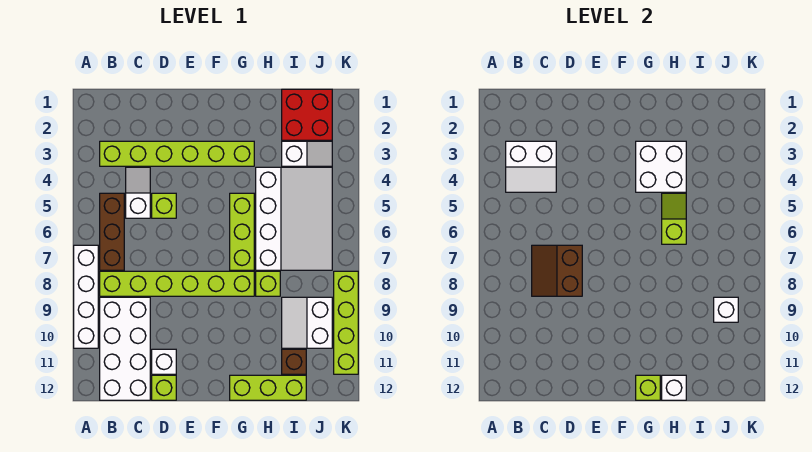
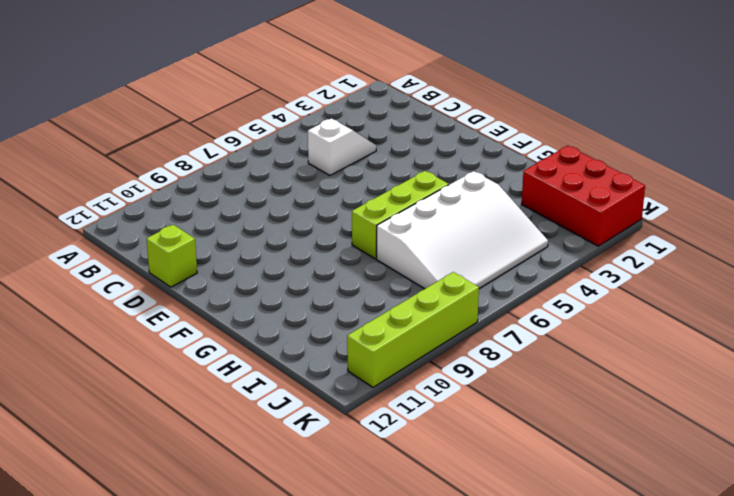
red brick I1:K2 level 1 -> red brick I1:J2 level 1
none -> white brick A7:A10 level 1
none -> lime brick B3:G3 level 1
none -> brown brick B5:B7 level 1

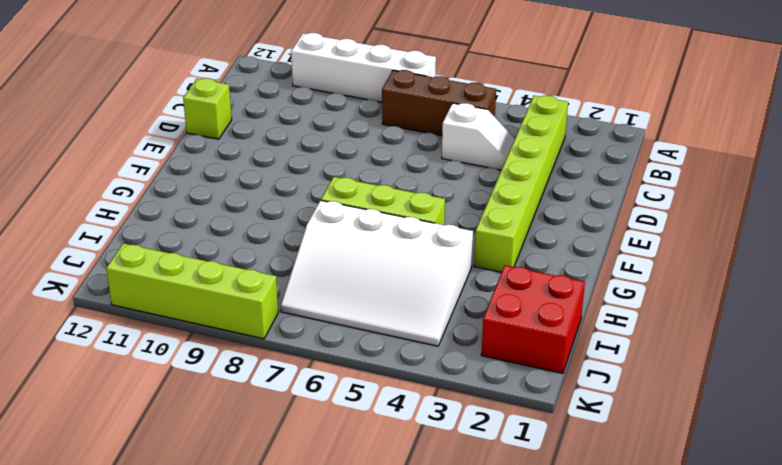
none -> lime brick B8:G8 level 1
none -> white brick B9:C12 level 1
none -> lime brick D5 level 1

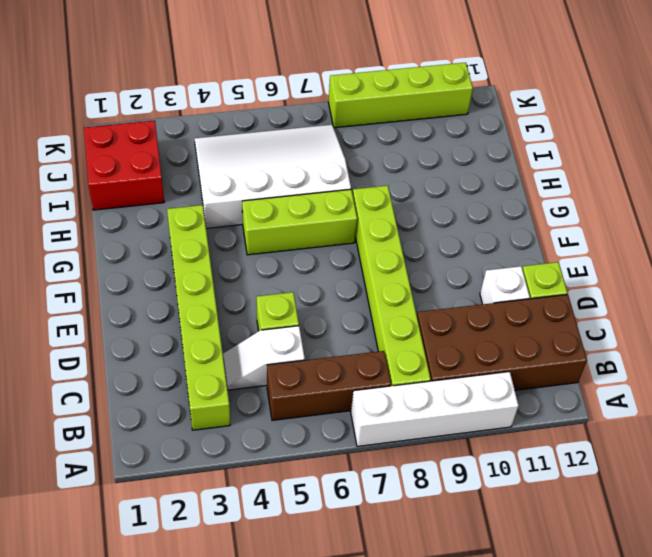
brown brick B9:C12 level 1 -> white brick B9:C12 level 1
none -> lime brick G12:I12 level 1
none -> lime brick H8 level 1
none -> white slope I3:J3 level 1 top I

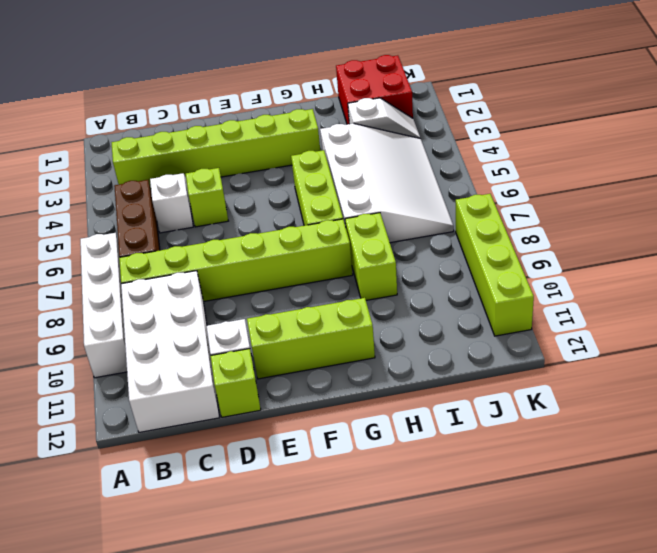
lime brick E11:G11 level 1 -> lime brick G12:I12 level 1
lime brick H8:H9 level 1 -> lime brick H8 level 1
none -> white slope I9:J10 level 1 top J
none -> brown brick I11 level 1
none -> white slope B3:C4 level 2 top 3

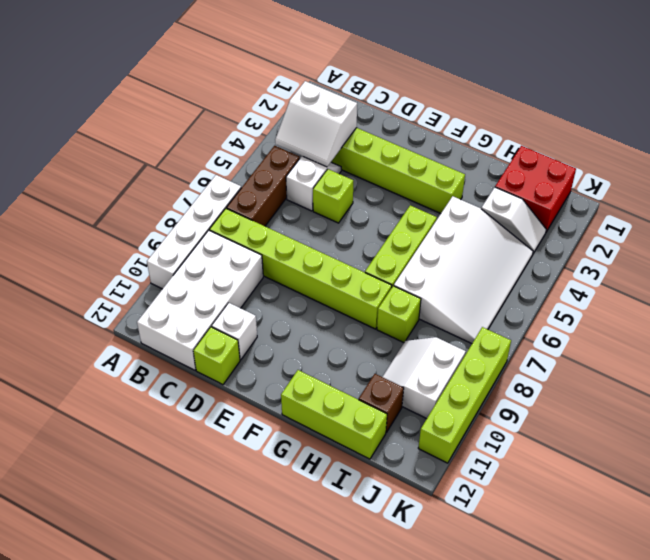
none -> brown slope C7:D8 level 2 top D
none -> white brick G3:H4 level 2
none -> lime brick G12 level 2

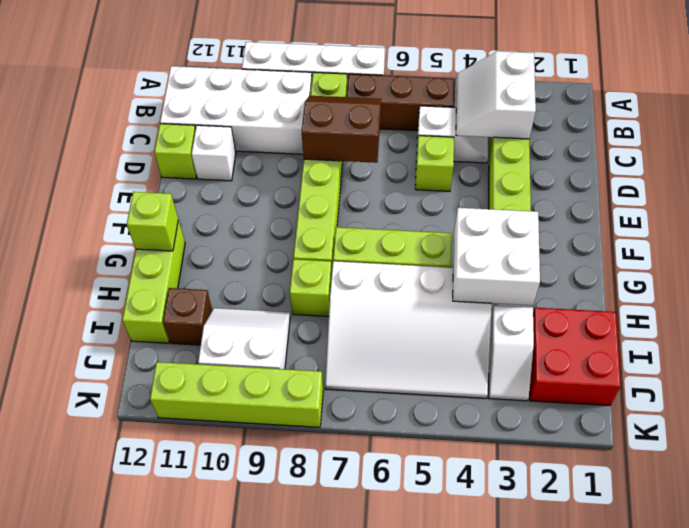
none -> lime slope H5:H6 level 2 top 6
none -> white brick H12 level 2
none -> white brick J9 level 2

